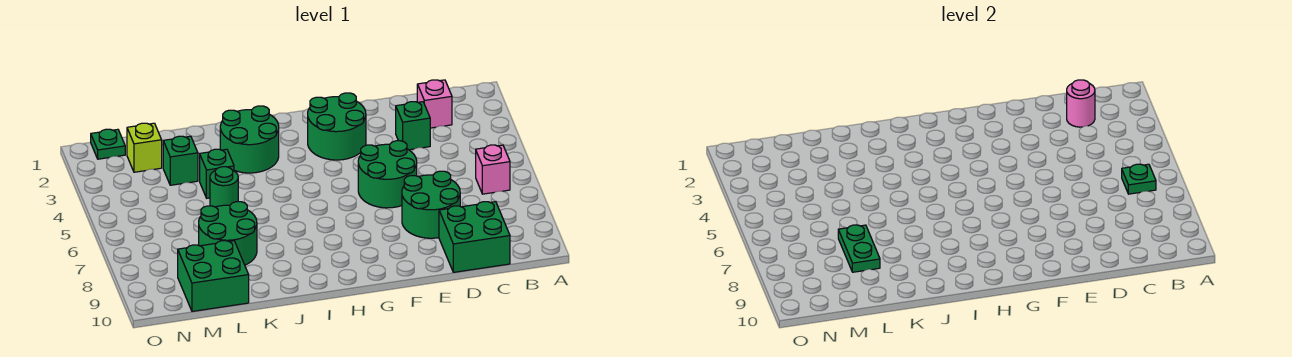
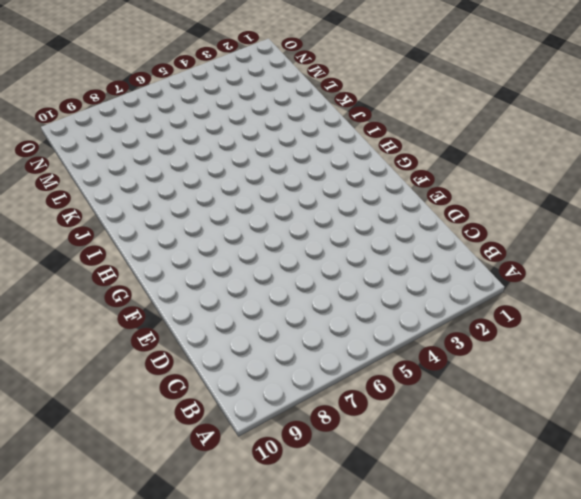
none -> pink brick B6 level 1
none -> pink brick C2 level 1
none -> green brick C9:D10 level 1

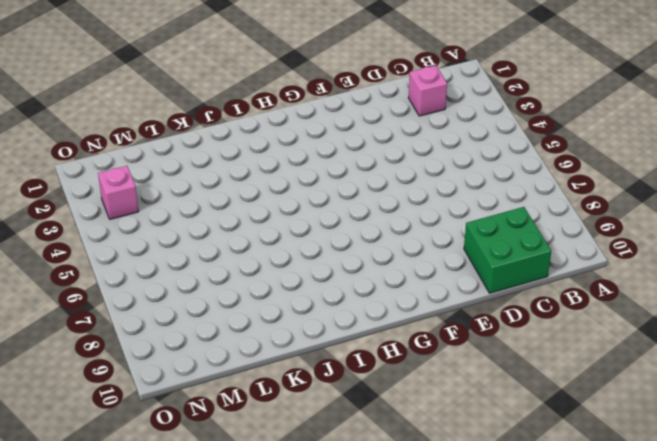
pink brick N3 level 1 -> pink brick B6 level 1
none -> green brick D3 level 1
none -> green round brick D7:E8 level 1
none -> green round brick E5:F6 level 1

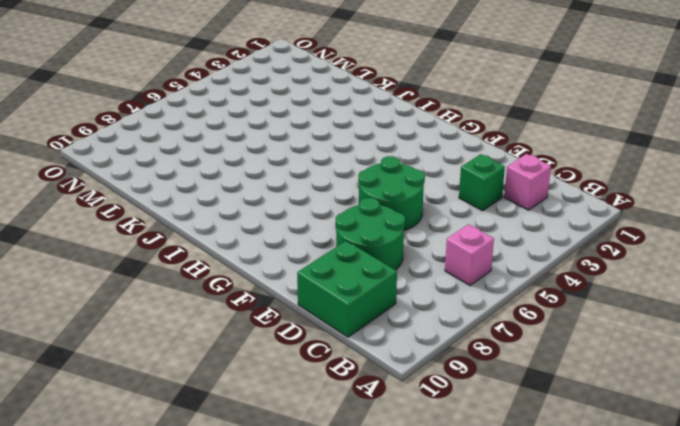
none -> green round brick F2:G3 level 1
none -> green round brick I2:J3 level 1
none -> green brick K4 level 1

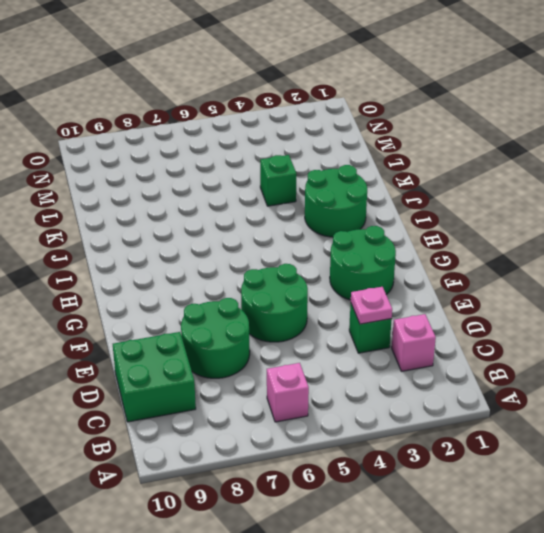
pink plate D3 level 2 -> none
none -> green round brick K5 level 1
none -> green round brick K7:L8 level 1
none -> green brick L3 level 1

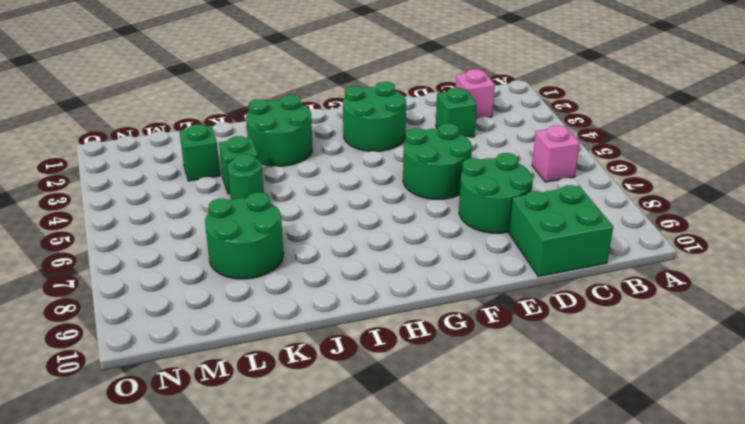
none -> green brick L9:M10 level 1
none -> lime brick M2 level 1
none -> green plate N1 level 1

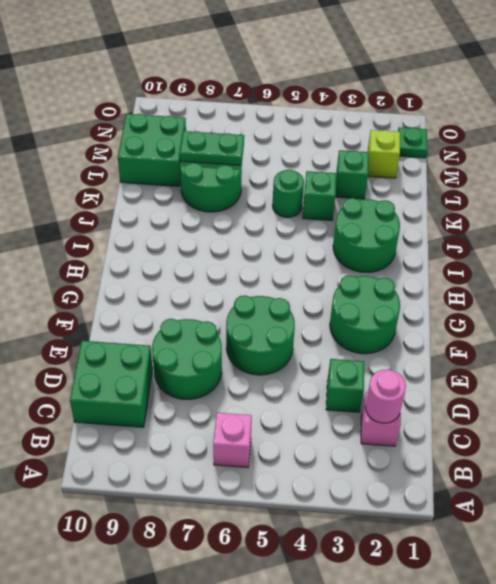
none -> green plate B6 level 2

